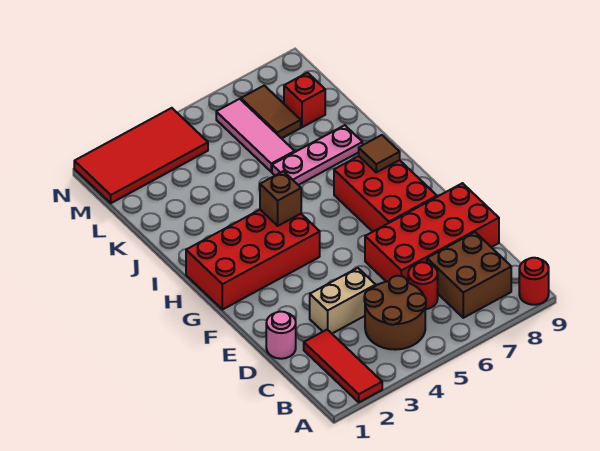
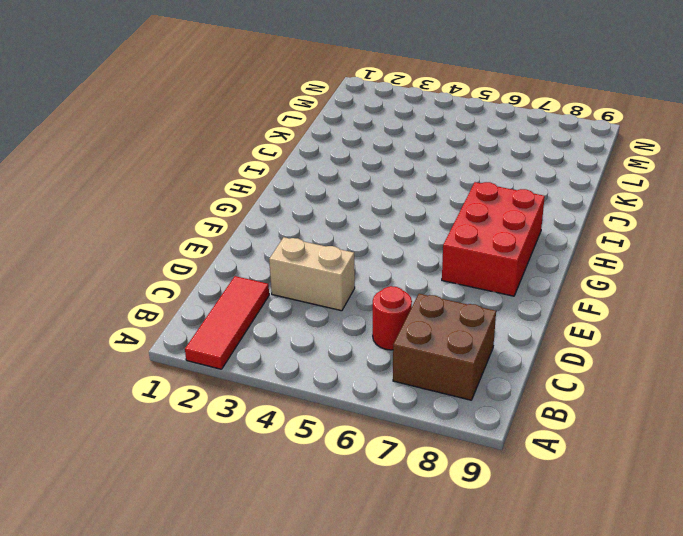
none -> red round brick A9 level 1
none -> brown round brick B4:C5 level 1
none -> pink round brick D1 level 1

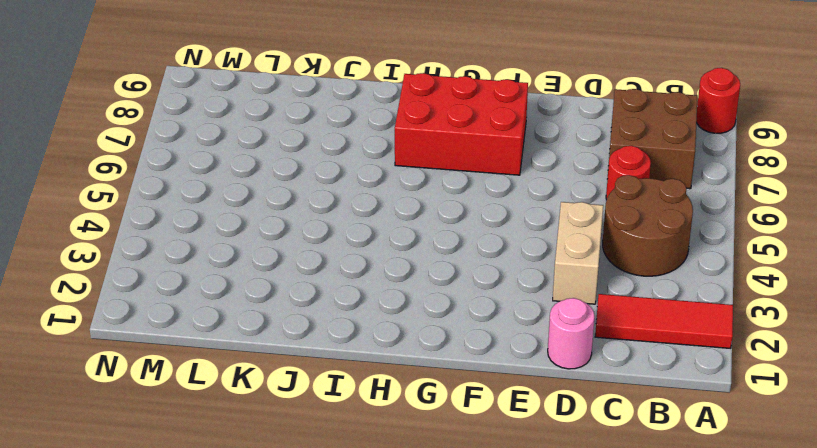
none -> red brick D6:E9 level 1
none -> red brick G1:H4 level 1
none -> pink plate J6:J8 level 1

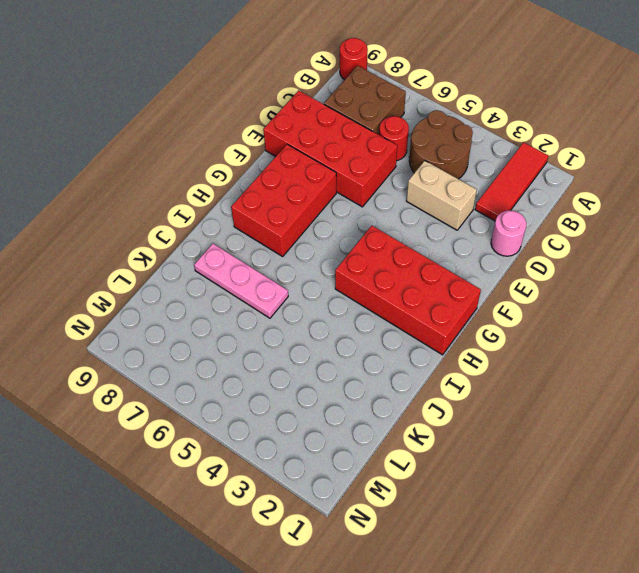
none -> pink tile K6:M6 level 1
none -> brown tile L7:M7 level 1
none -> red brick L8 level 1

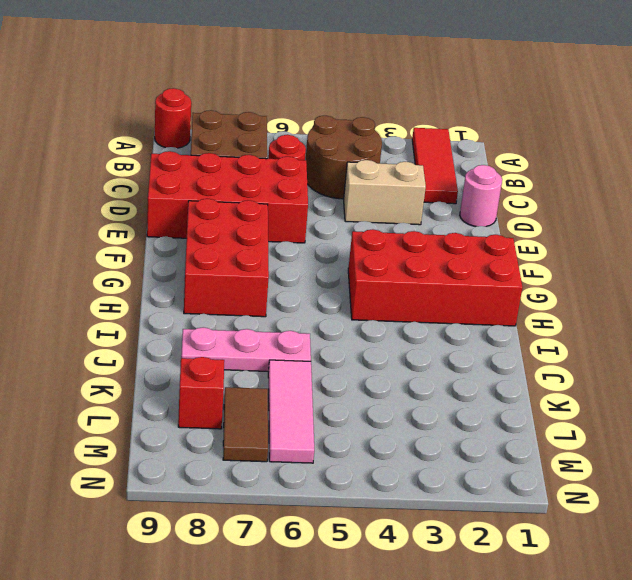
none -> red tile M1:N4 level 1
none -> brown brick H4 level 2
none -> brown tile H8 level 2

